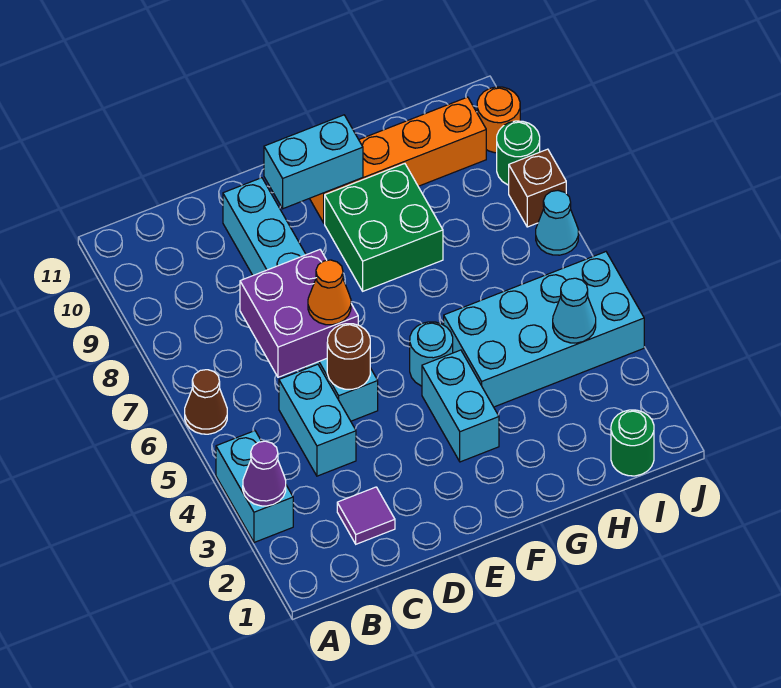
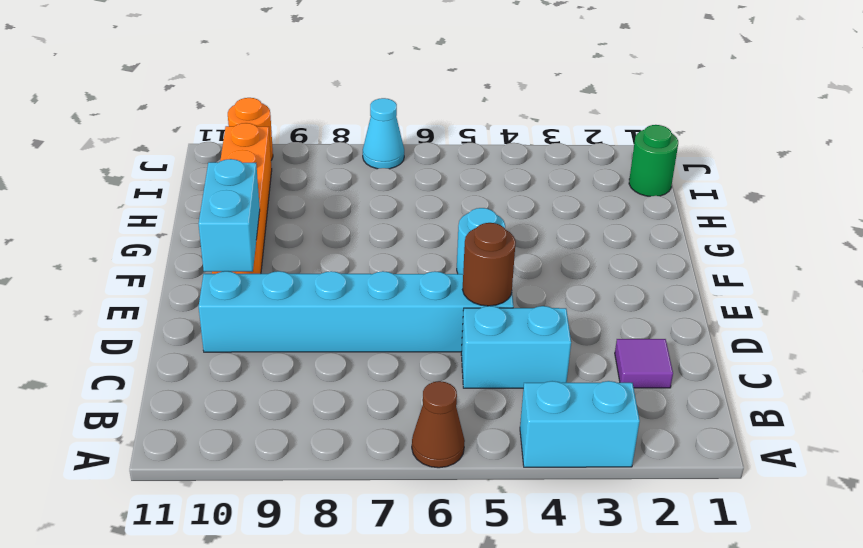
none -> cyan brick F3:F4 level 1
none -> green brick F8:G9 level 1
none -> cyan brick G4:J5 level 1

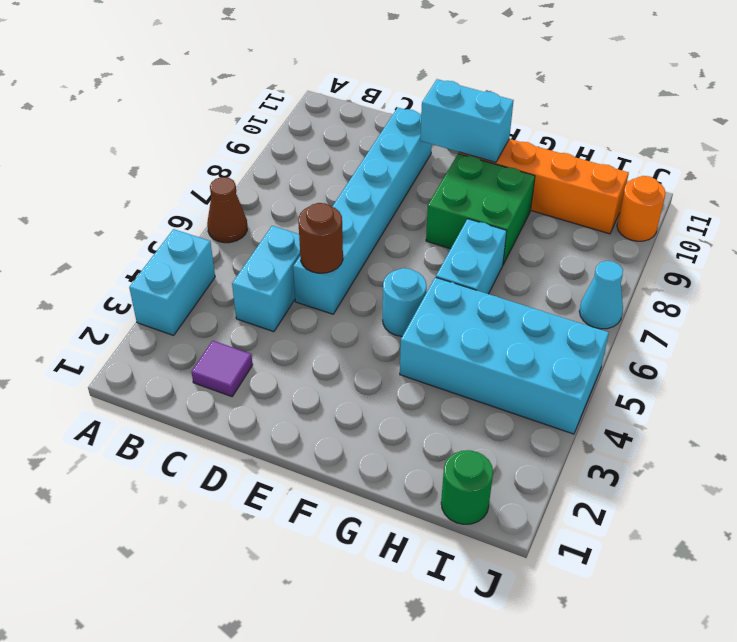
cyan brick G6:G7 level 1 -> cyan brick F3:F4 level 1
none -> brown brick J8 level 1
none -> green round brick J9 level 1
none -> purple cone A3 level 2

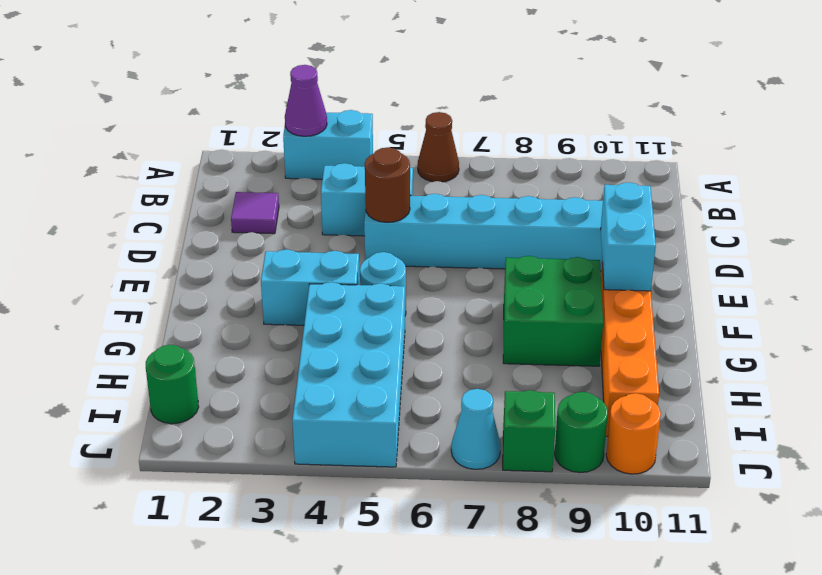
green brick J8 level 1 -> brown brick J8 level 1
none -> purple brick C6:D7 level 2
none -> cyan cone I4 level 2
none -> orange cone D6 level 3

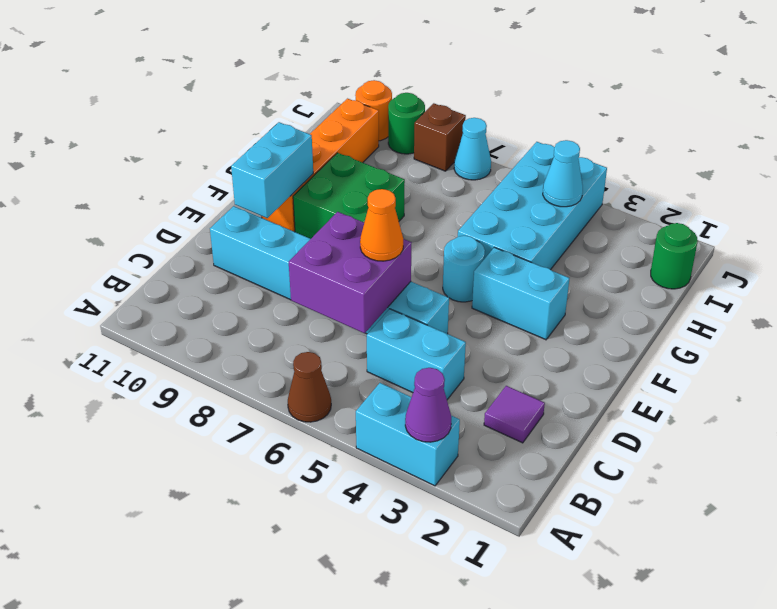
none -> brown round brick D5 level 2

